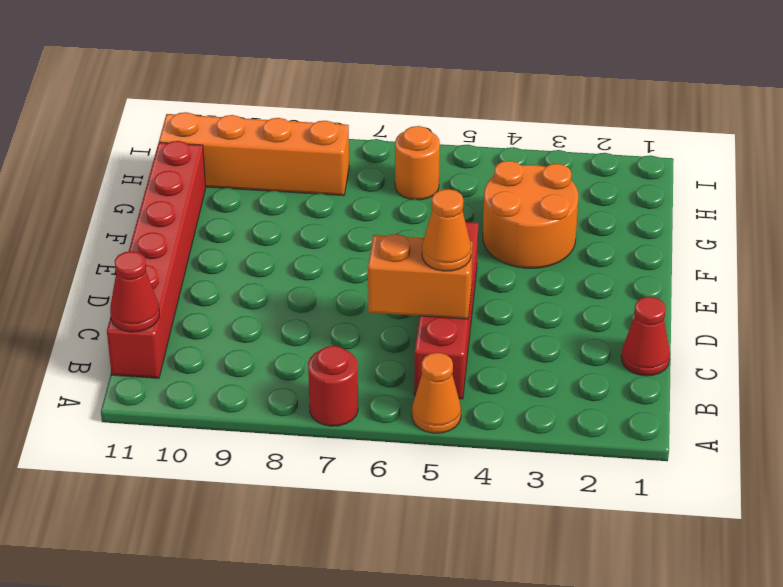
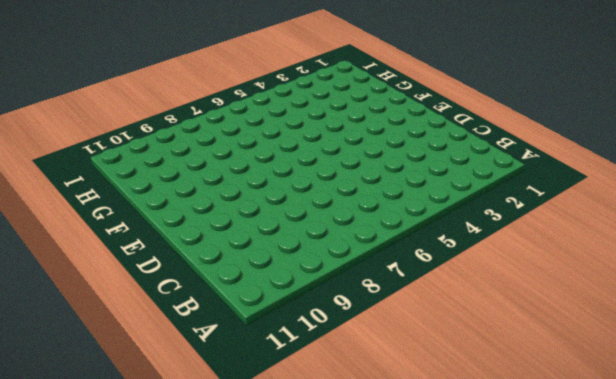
none -> orange cone A5 level 1
none -> red round brick A7 level 1

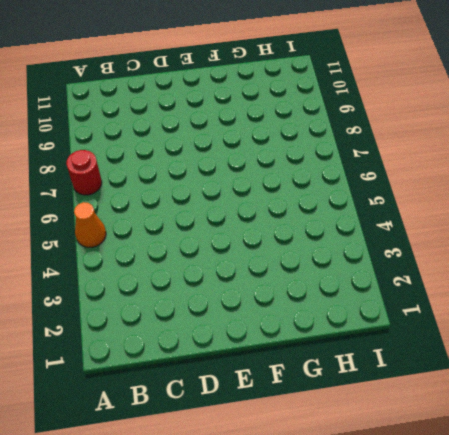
none -> red brick B5:E5 level 1
none -> red brick B11:G11 level 1

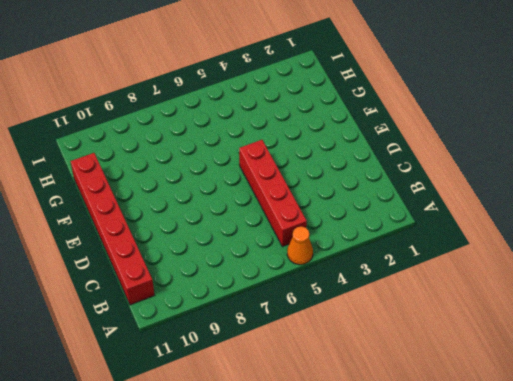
none -> red round brick A7 level 1
none -> red cone C1 level 1

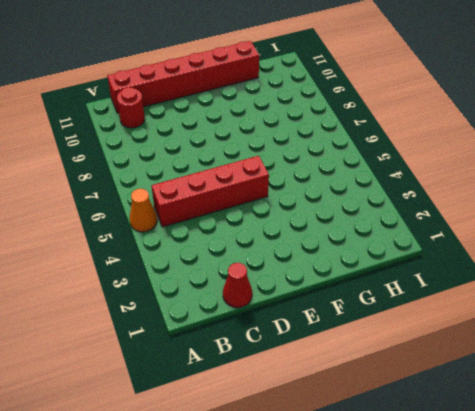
red round brick B10 level 1 -> red round brick A7 level 1
none -> orange round brick F3:G4 level 1
none -> orange round brick H6 level 1

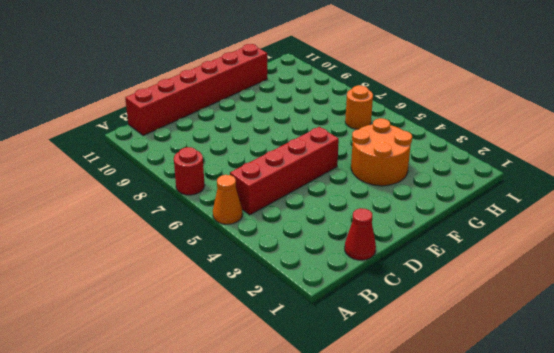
none -> orange brick H8:H11 level 1
none -> red cone B11 level 2

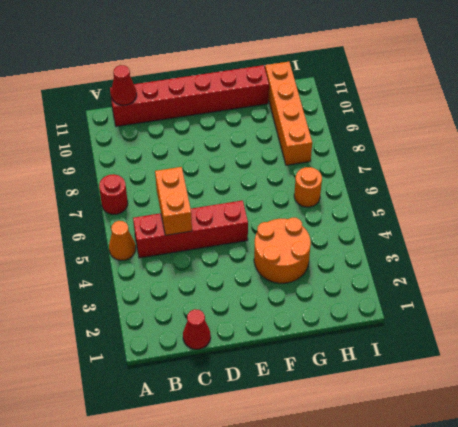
none -> orange cone C5 level 3

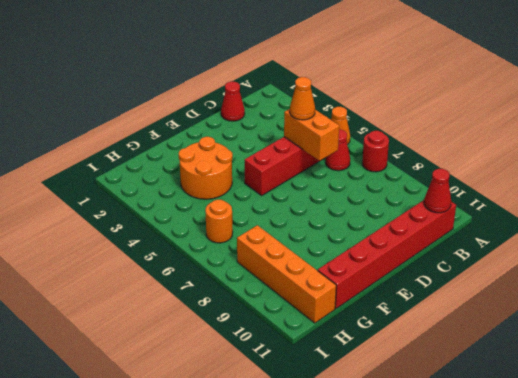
red cone B6 level 1 -> none

